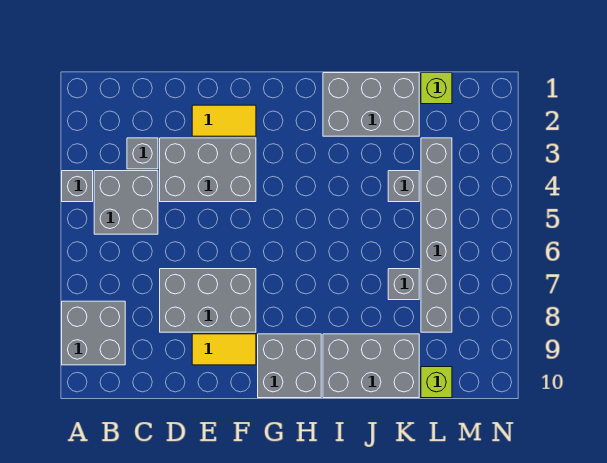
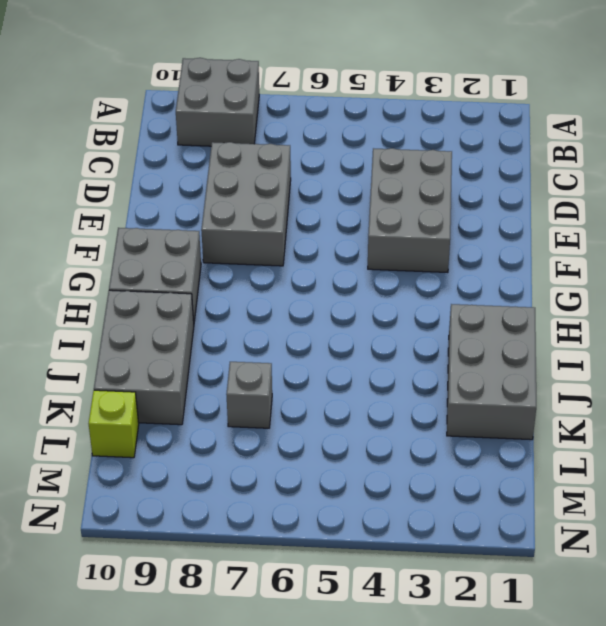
none -> grey brick A4 level 1
none -> grey brick B4:C5 level 1
none -> grey brick C3 level 1

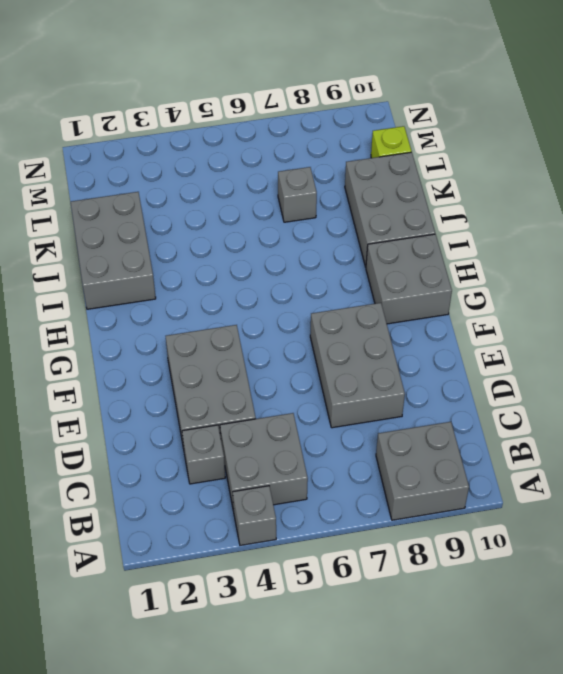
none -> yellow tile E2:F2 level 1
none -> yellow tile E9:F9 level 1
none -> grey brick K4 level 1

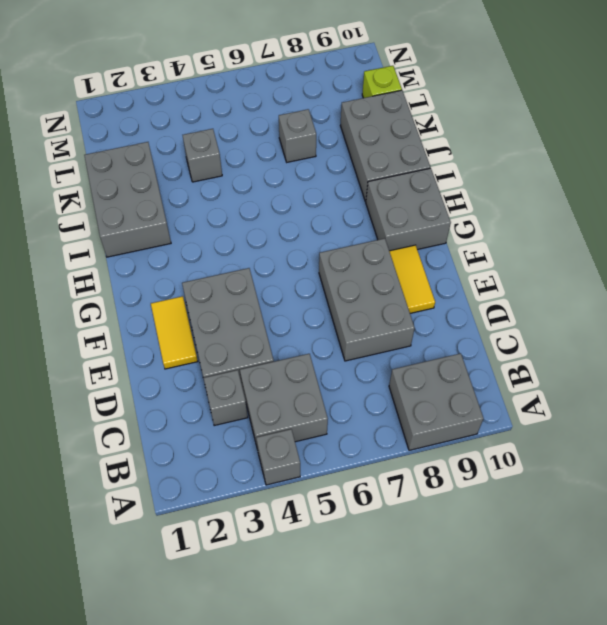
none -> lime brick L1 level 1
none -> grey brick L3:L8 level 1

